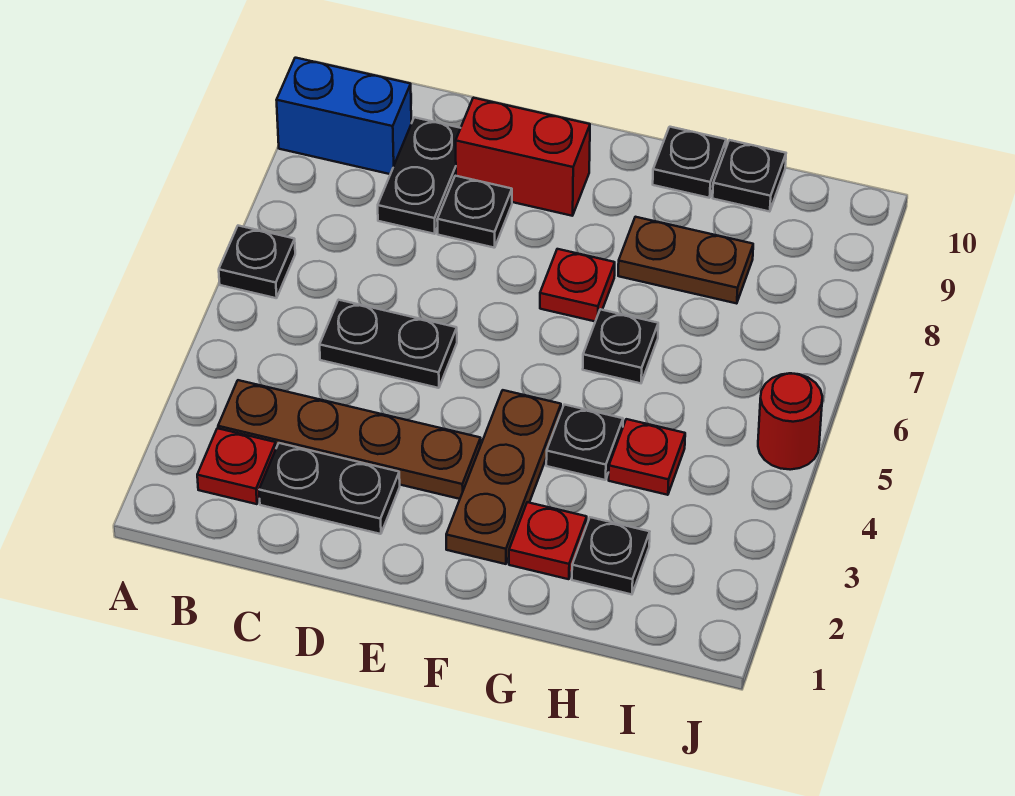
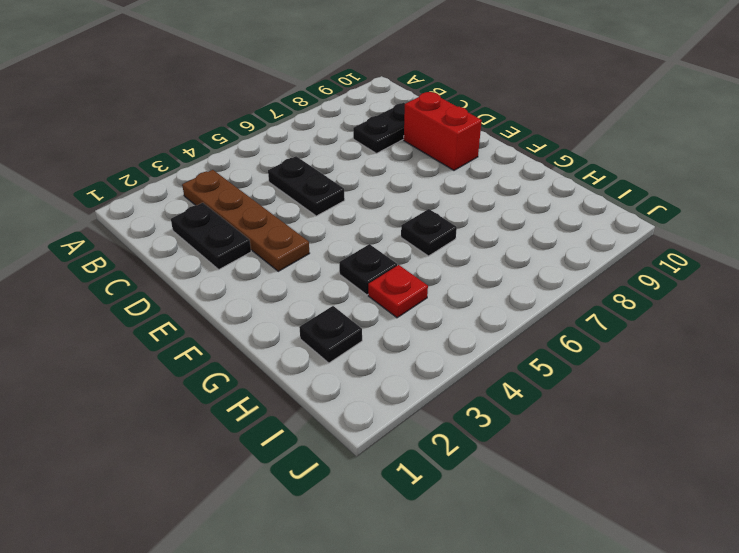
none -> black plate A6 level 1
none -> blue brick A9:B9 level 1
none -> red plate B2 level 1

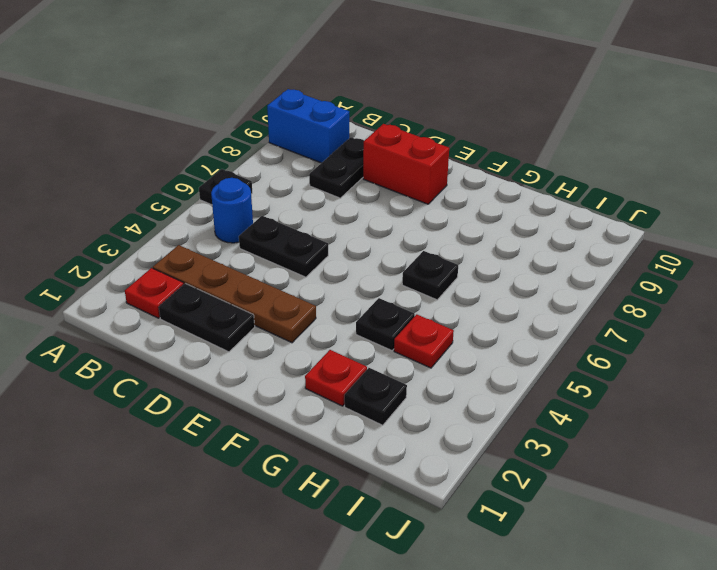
blue round brick B5 level 1 -> none
none -> black plate D8 level 1
none -> brown plate F2:F4 level 1
none -> red plate F7 level 1

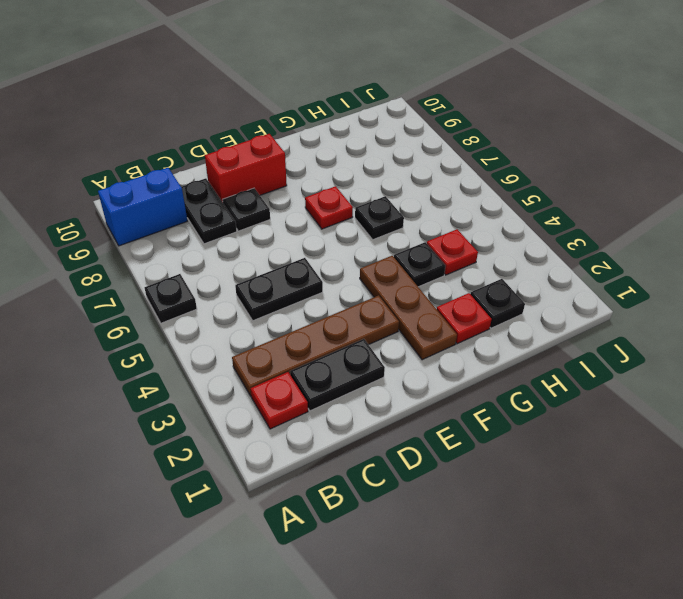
none -> brown plate G8:H8 level 1
none -> black plate G10 level 1
none -> black plate H10 level 1

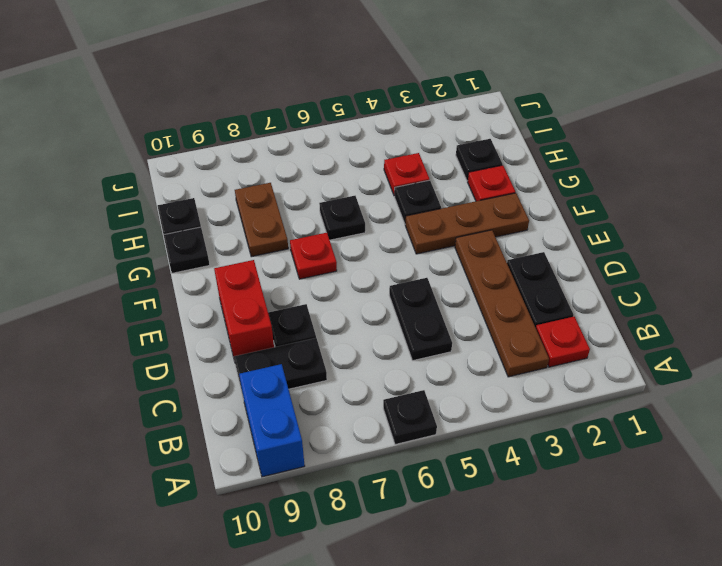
none -> red round brick J5 level 1

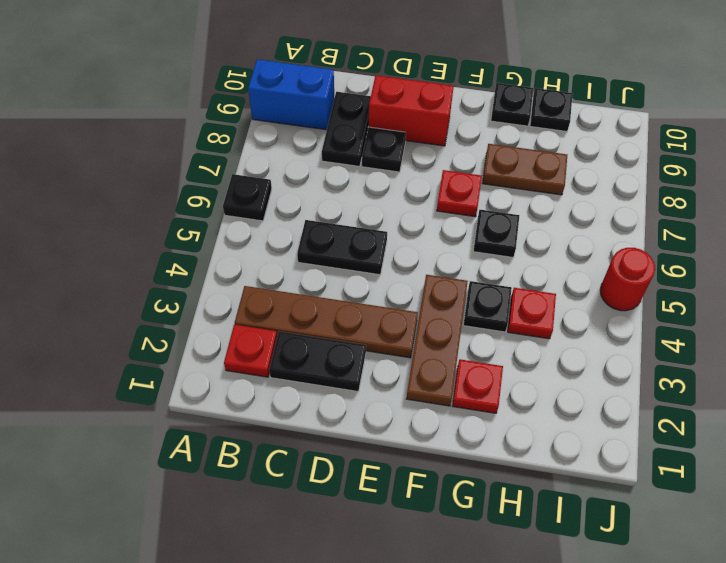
none -> black plate H2 level 1

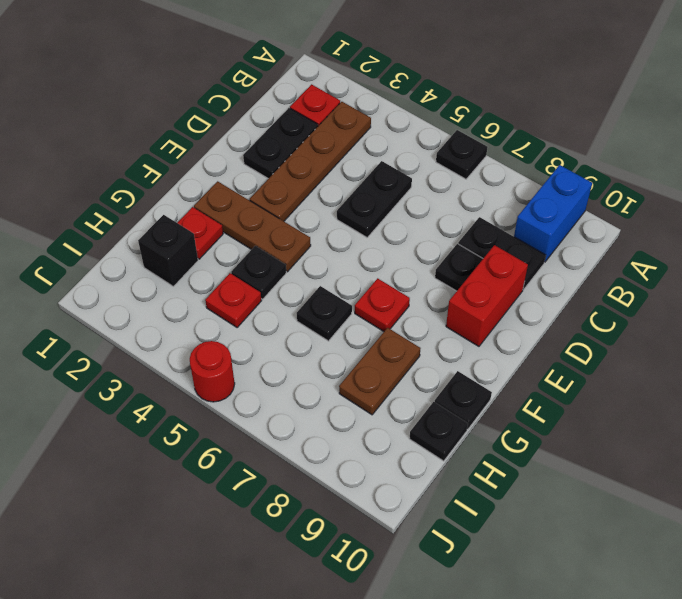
black brick H2 level 1 -> black plate H2 level 1

